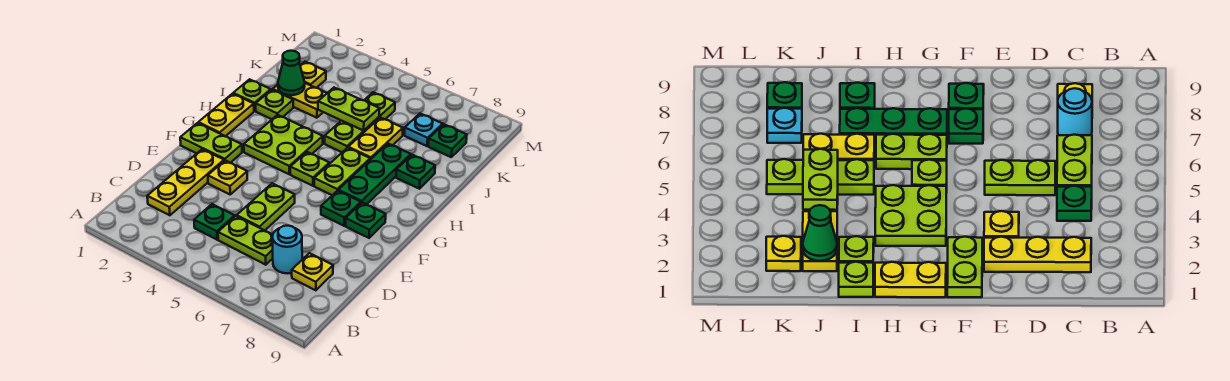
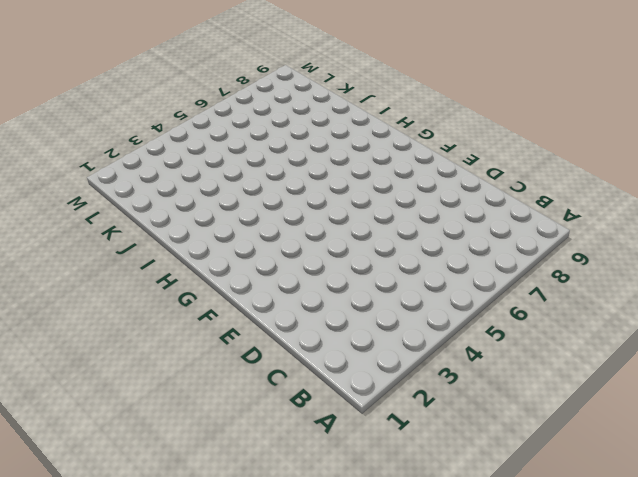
none -> yellow plate C2:E2 level 1
none -> green plate C4 level 1
none -> lime plate C5:C6 level 1

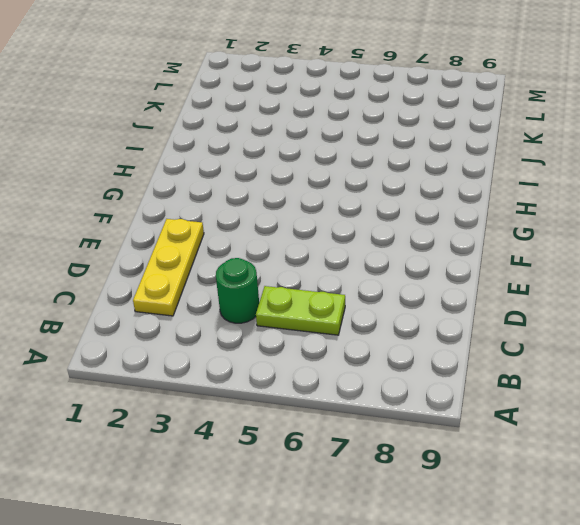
green round brick C4 level 1 -> green plate C4 level 1
none -> cyan round brick C7 level 1
none -> yellow plate C8 level 1
none -> lime plate D5:E5 level 1

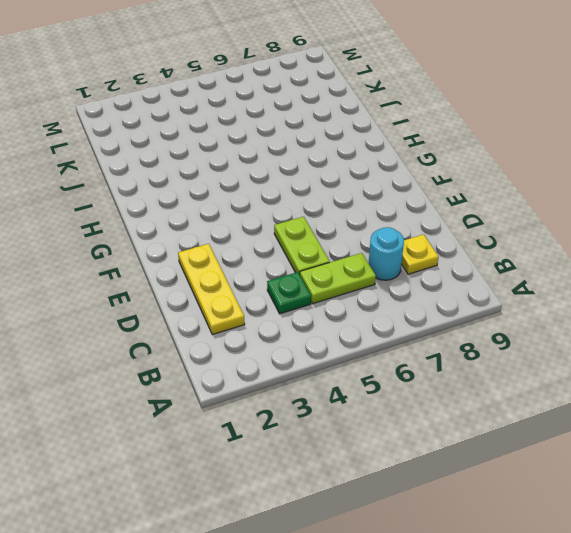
none -> yellow plate E3 level 1
none -> lime plate F1:F2 level 1
none -> green plate F7 level 1

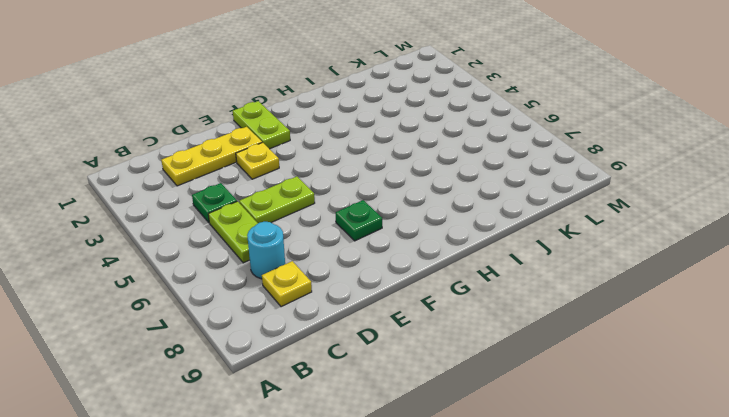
none -> green plate F8 level 1
none -> yellow plate G1:H1 level 1
none -> lime plate G3:H4 level 1

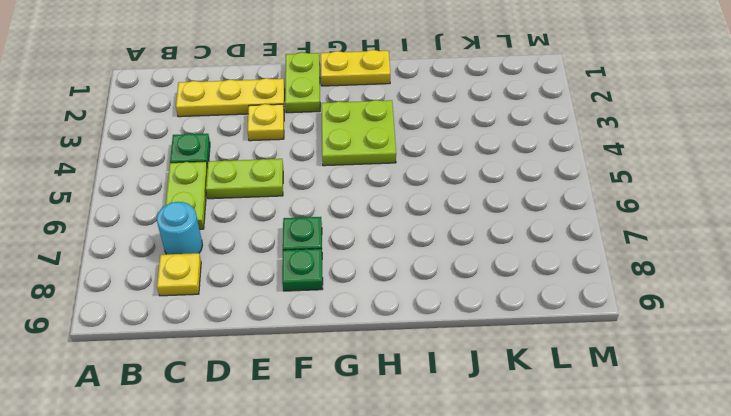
none -> lime plate G5 level 1
none -> lime plate G6:H6 level 1
none -> green plate G7:I7 level 1

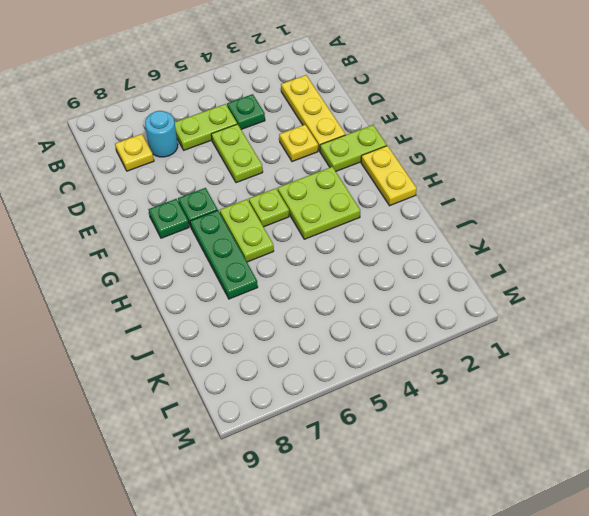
none -> lime plate I1 level 1
none -> lime plate I2 level 1
none -> lime plate I5:K5 level 1

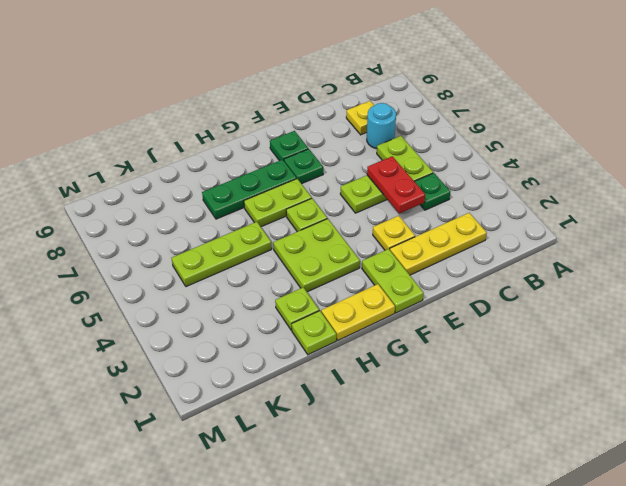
red plate D4:D5 level 2 -> none
none -> yellow plate I6:J6 level 1
none -> green plate I8 level 1
none -> yellow plate J2:J3 level 1

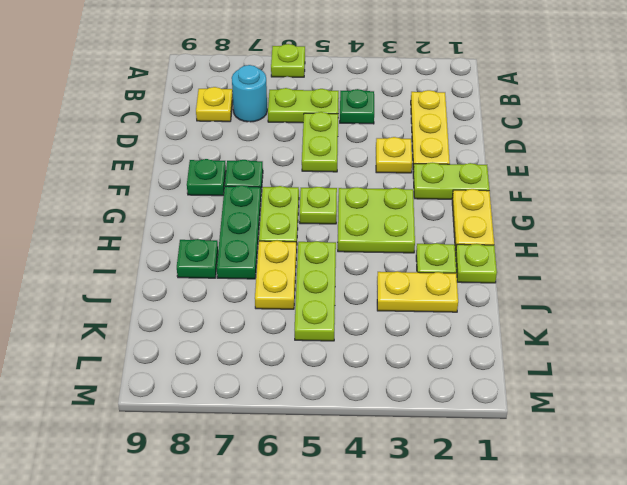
lime plate A6 level 1 -> none
none -> yellow plate K2 level 1
none -> cyan plate K7 level 1
none -> green plate K8 level 1

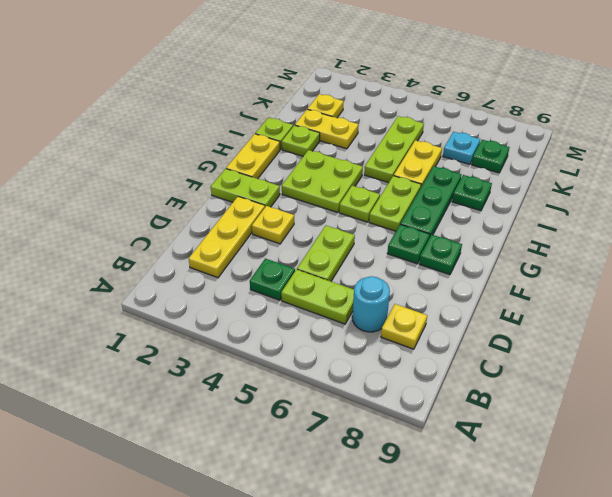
none -> green cone J2 level 2
none -> lime plate J4:J5 level 2

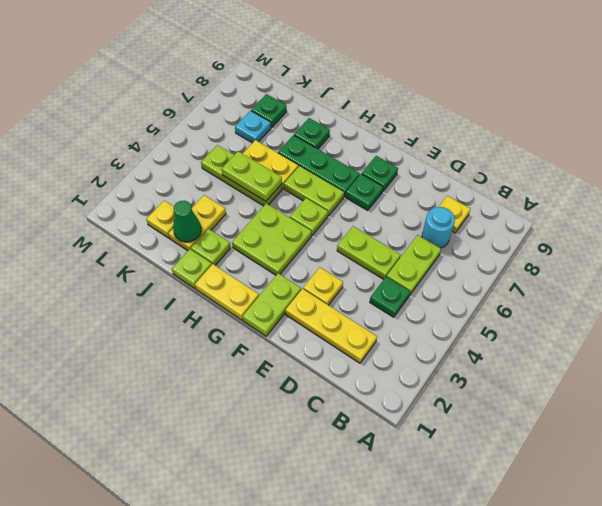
lime plate I5:J5 level 2 -> lime plate J4:J5 level 2

